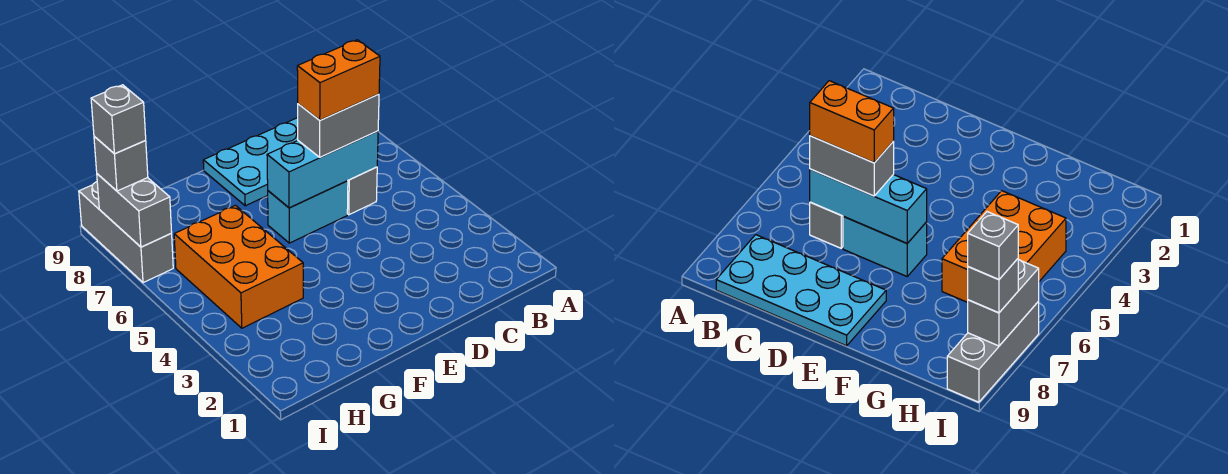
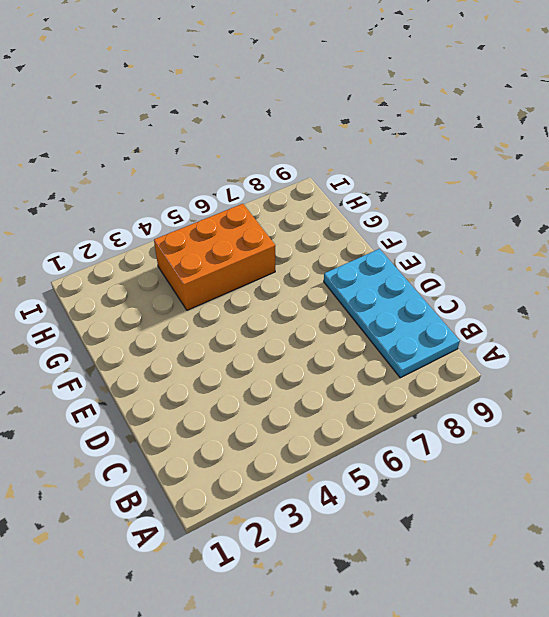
none -> grey brick C6 level 1
none -> cyan brick D6:E6 level 1

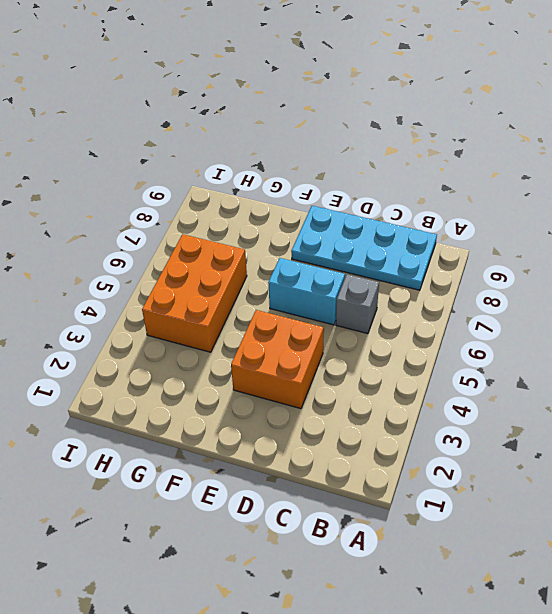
orange brick D3:E4 level 1 -> none
none -> grey brick I7:I9 level 1
none -> cyan brick C6:E6 level 2

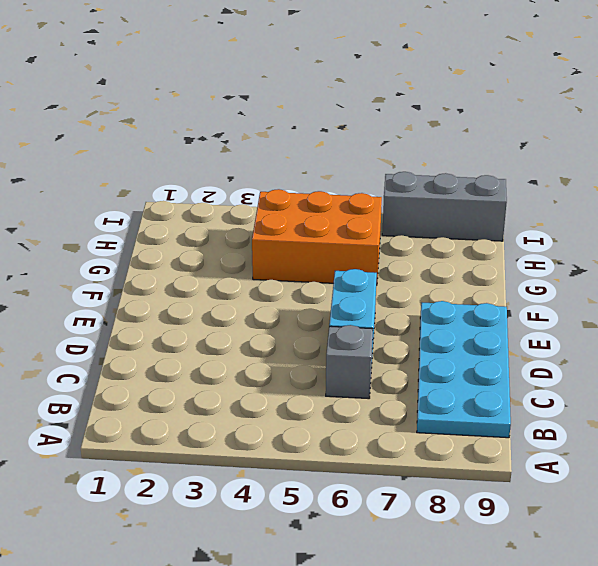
none -> cyan brick C6:E6 level 2
none -> grey brick I7:I8 level 2

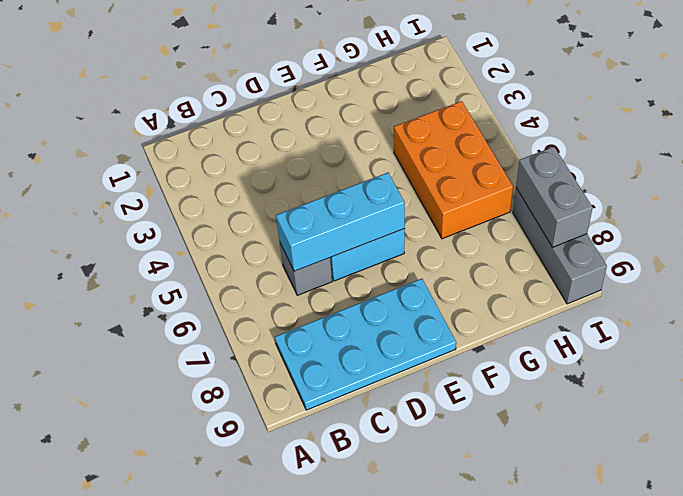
none -> grey brick C6:D6 level 3
none -> grey brick I8 level 3

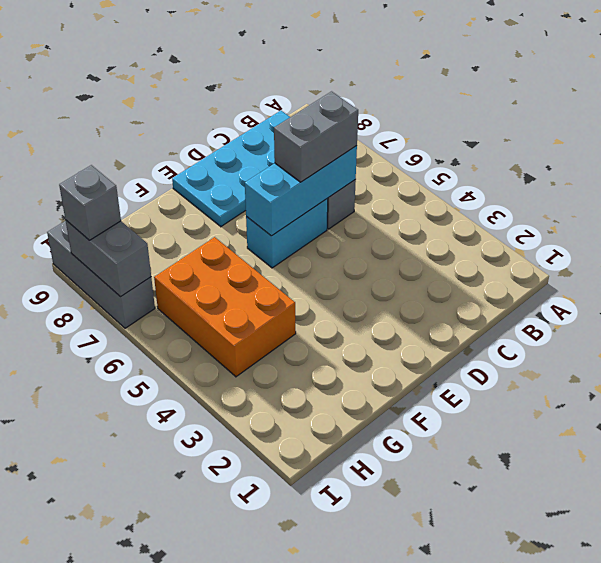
none -> orange brick C6:D6 level 4
none -> grey brick I8 level 4

